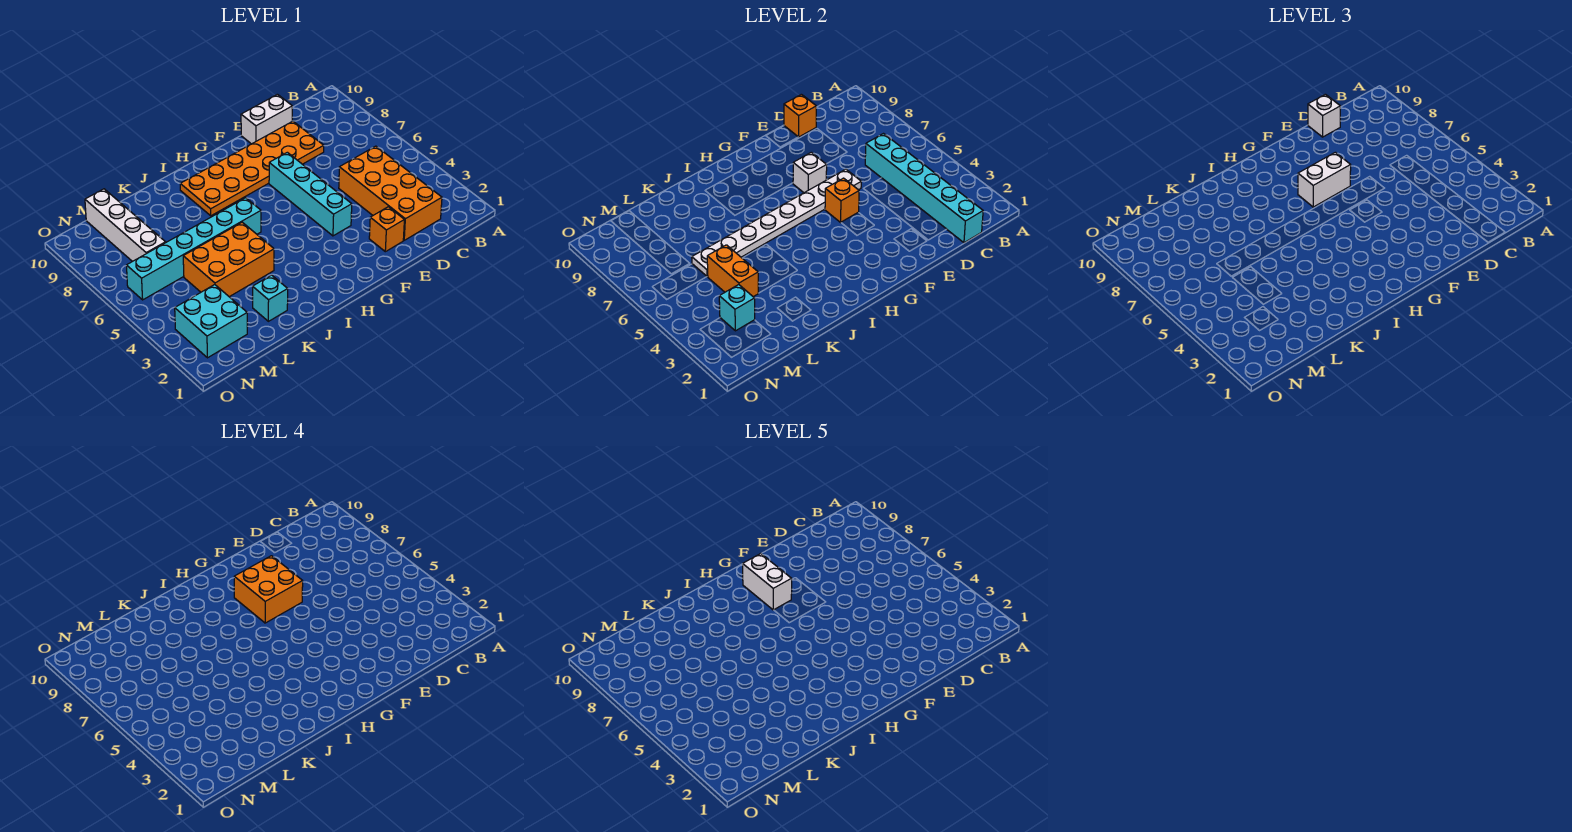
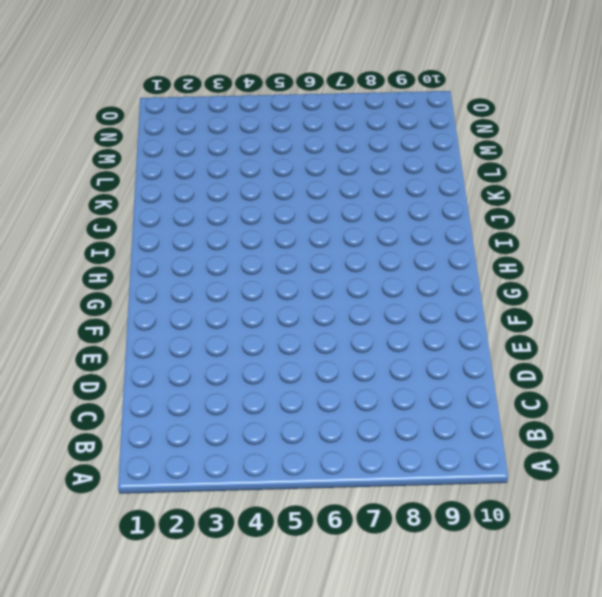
none -> orange brick C2:D5 level 1
none -> orange plate D8:I9 level 1
none -> white brick D10:E10 level 1

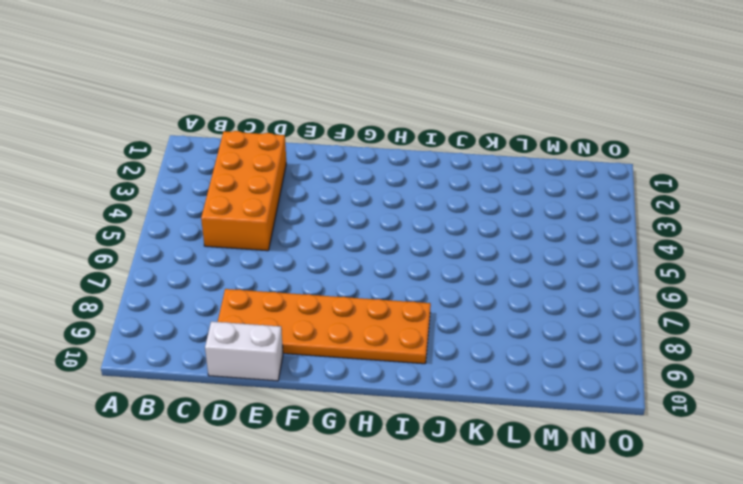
none -> orange brick E2 level 1
none -> cyan brick F4:F7 level 1
none -> cyan brick I6:N6 level 1

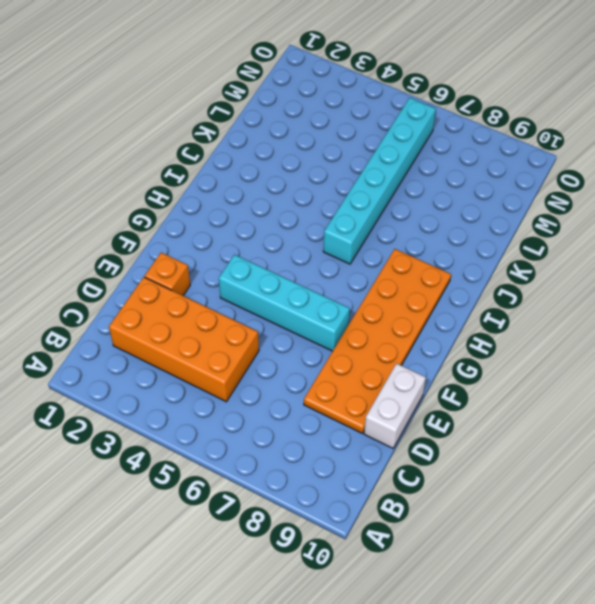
none -> orange brick J4:L5 level 1
none -> cyan brick K2 level 1
none -> cyan brick M2:N3 level 1

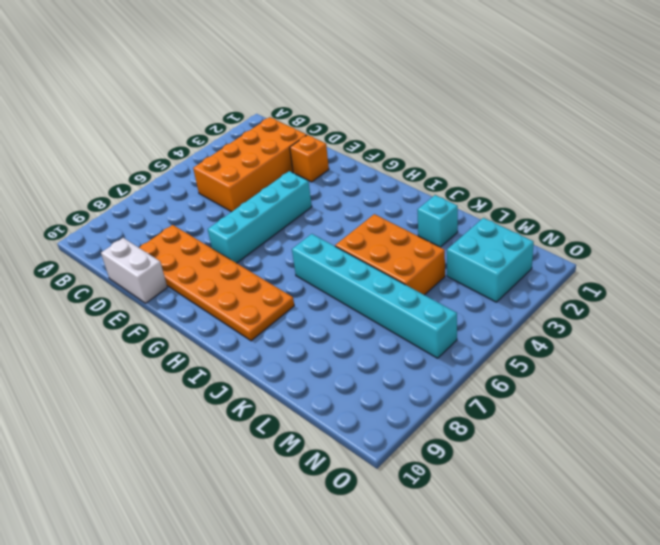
none -> white brick M7:M10 level 1
none -> cyan brick C1:C6 level 2
none -> orange brick D10 level 2

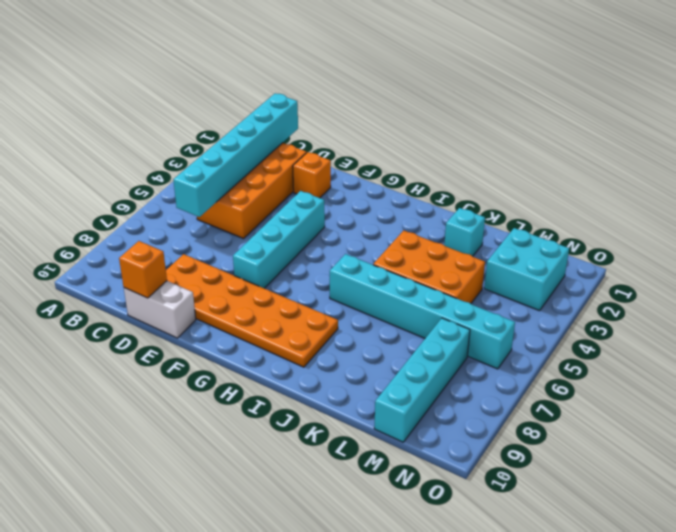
cyan brick M7:M10 level 1 -> white brick M7:M10 level 1
none -> white plate E6:L6 level 2
none -> orange brick F5 level 2
none -> white brick F7 level 2

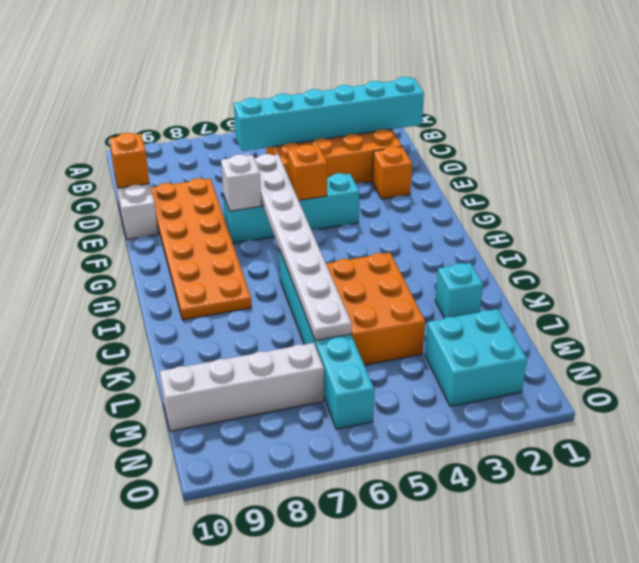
none -> orange brick L4:L5 level 2
none -> cyan brick M3 level 2
none -> white brick D10 level 3

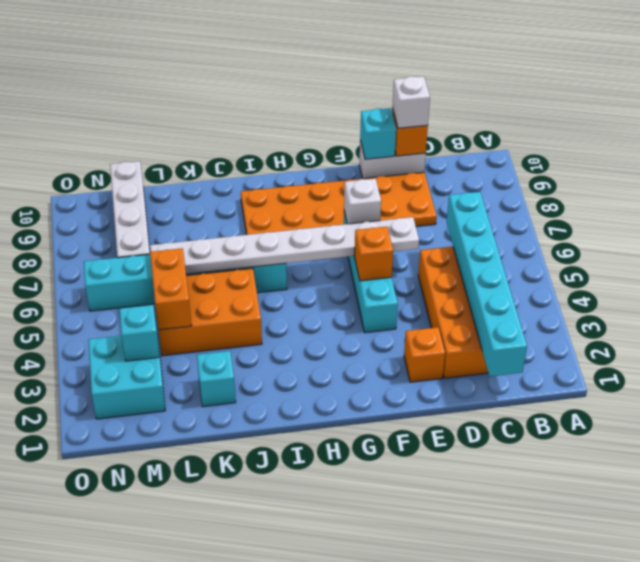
cyan brick E10 level 2 -> none
none -> white brick F7:G7 level 3
none -> orange brick F7:G8 level 4
none -> white brick G8:G9 level 5

